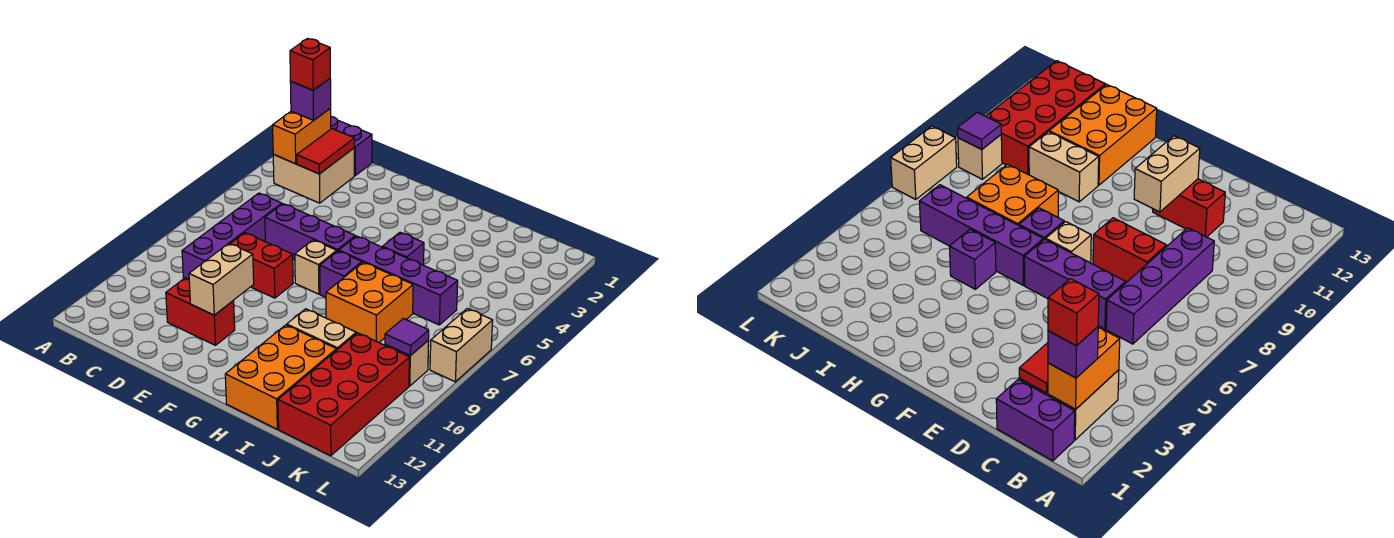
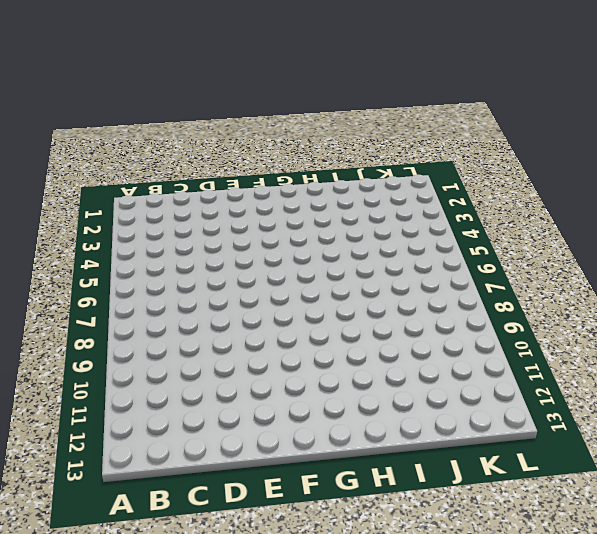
none -> purple brick B1:C1 level 1
none -> tan brick B2:C3 level 1
none -> purple brick C6:C9 level 1

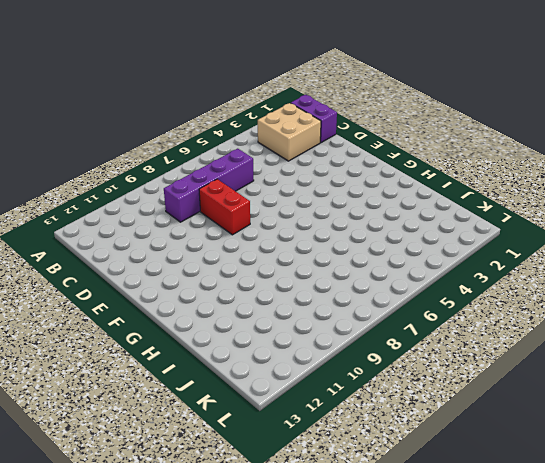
none -> purple brick D6:F6 level 1
none -> red brick D11:E11 level 1
none -> tan brick F7 level 1

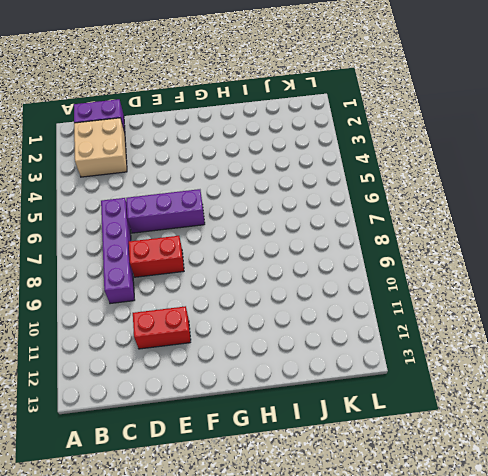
none -> tan brick F7 level 1
none -> purple brick G6:J6 level 1
none -> purple brick G7 level 1

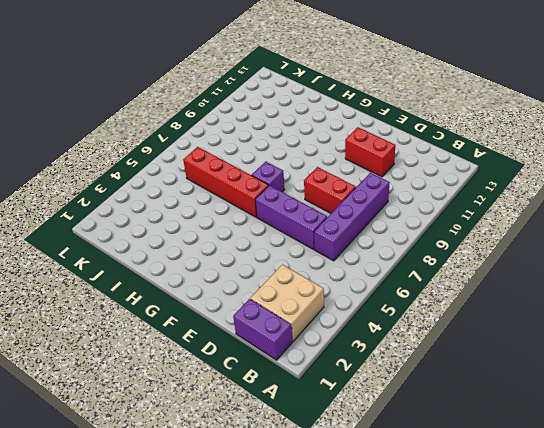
red brick G6:J6 level 1 -> purple brick G6:J6 level 1
none -> tan brick F7 level 1
none -> purple brick H5 level 1
none -> orange brick H7:I8 level 1

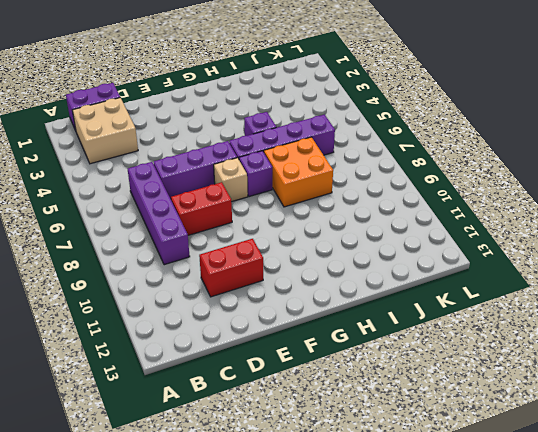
none -> tan brick H10:I10 level 1
none -> orange brick H11:I13 level 1
none -> red brick J10:K13 level 1

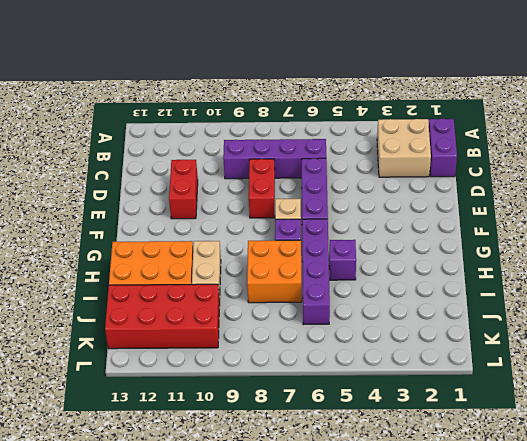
none -> tan brick K9 level 1
none -> tan brick L7:L8 level 1
none -> orange brick B2:B3 level 2

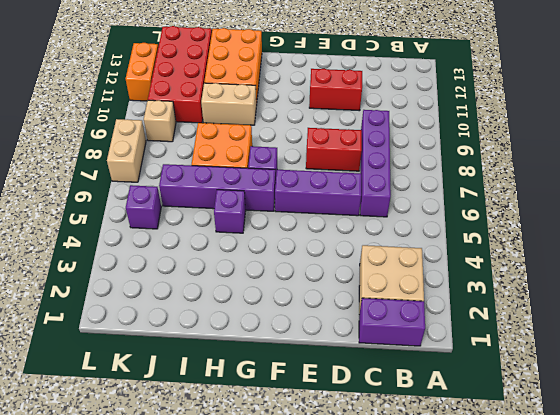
purple brick K5 level 1 -> purple brick B2 level 3
orange brick L11:L12 level 1 -> orange brick B2:B3 level 2
none -> tan brick F7 level 1
none -> red tile C2:C3 level 2
none -> tan brick E10:E11 level 2

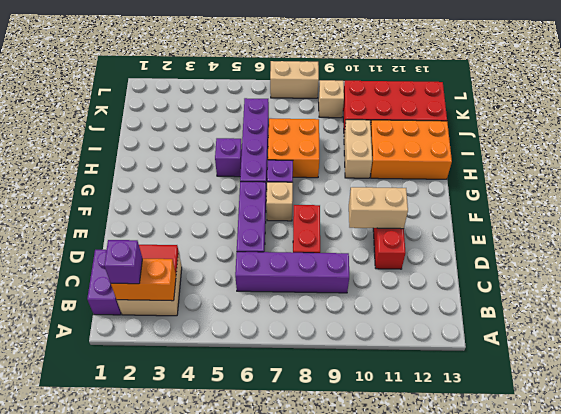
none -> purple tile K9 level 2
none -> red brick B2 level 4

